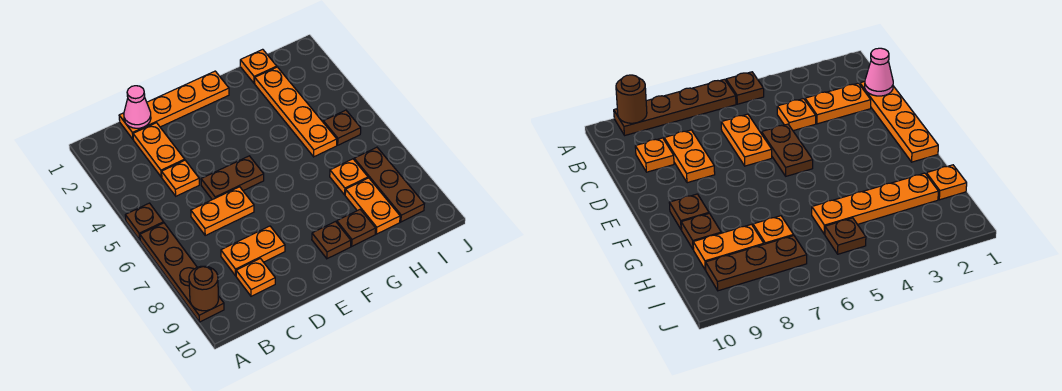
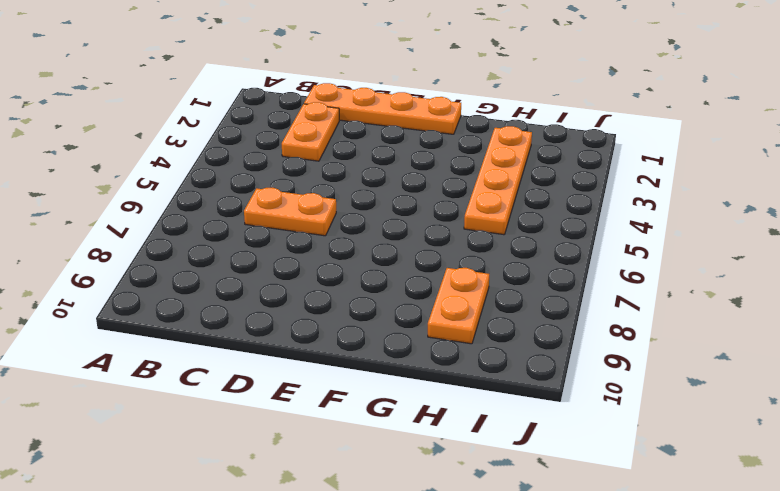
none -> brown plate A5 level 1
none -> brown plate A6:A9 level 1
none -> orange plate C4 level 1

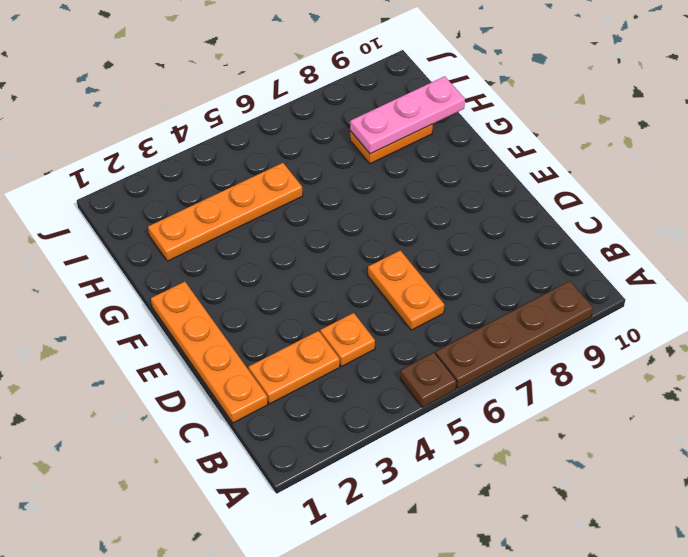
pink plate H8:H10 level 2 -> none
none -> orange plate C8:D8 level 1
none -> orange plate C9 level 1
none -> brown plate D5:E5 level 1

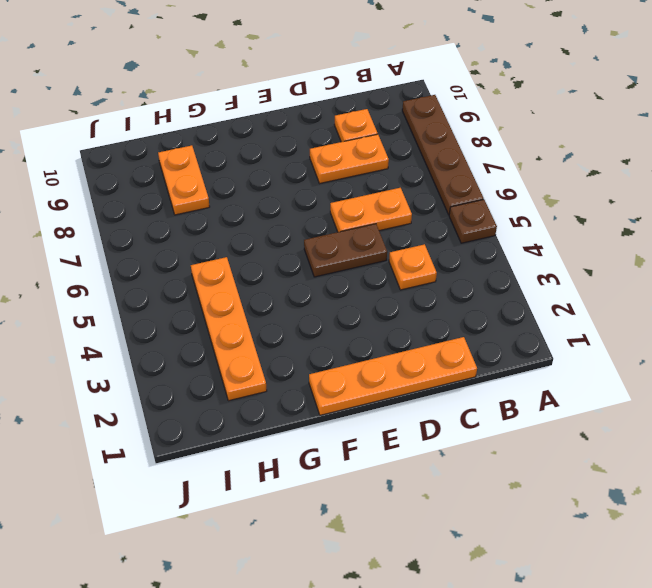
none -> orange plate C2:C3 level 1
none -> brown plate F9 level 1
none -> brown plate G9 level 1

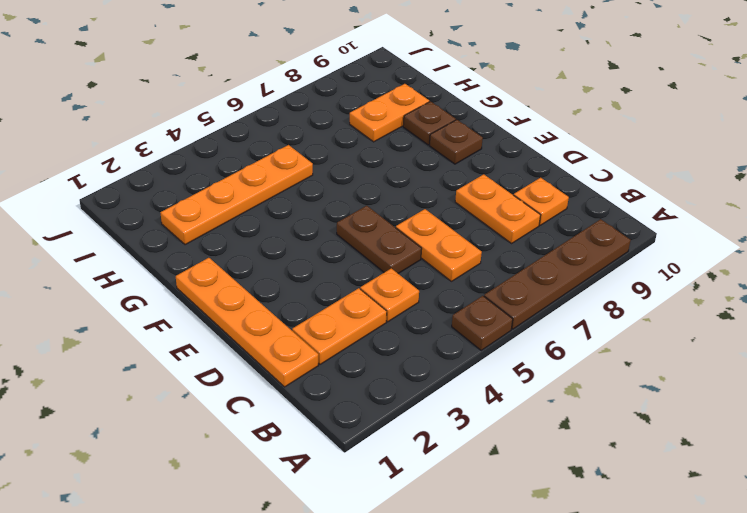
none -> orange plate H1 level 1
none -> orange plate H7 level 1
none -> brown plate I5 level 1

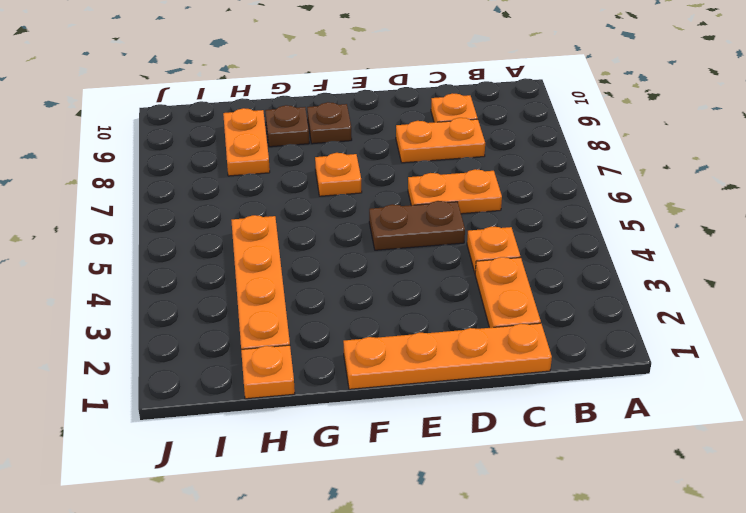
orange plate F7 level 1 -> orange plate H7 level 1
none -> brown plate A5 level 1
none -> brown plate A6:A9 level 1
none -> brown plate I5 level 1

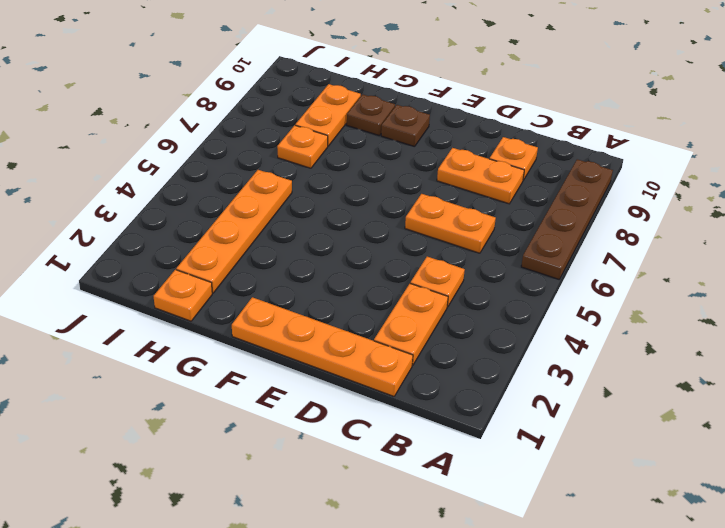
none -> brown plate A5 level 1
none -> brown plate D5:E5 level 1
none -> brown plate I5 level 1

